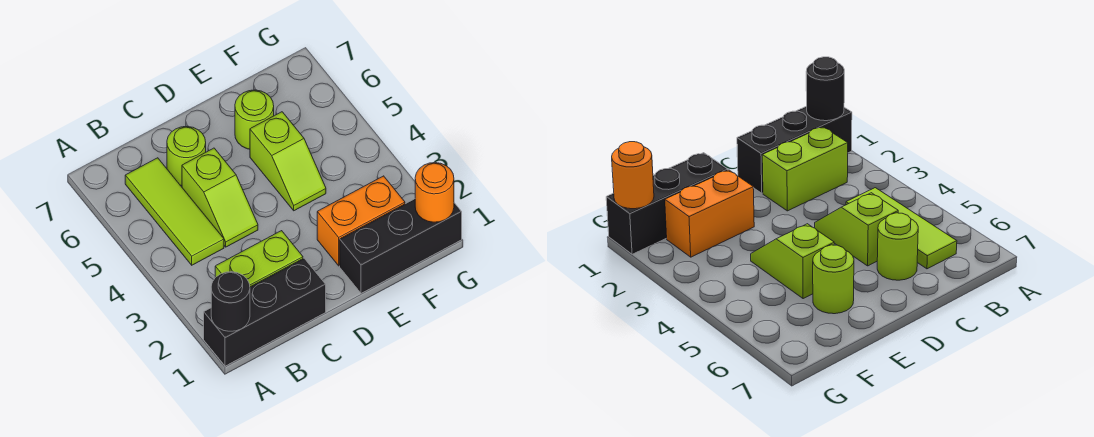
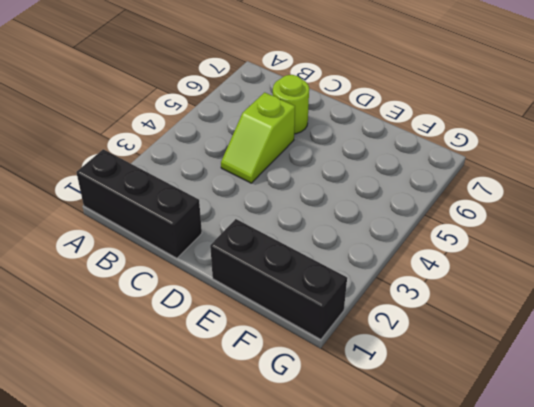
none -> lime brick B2:C2 level 1
none -> lime tile B4:B6 level 1

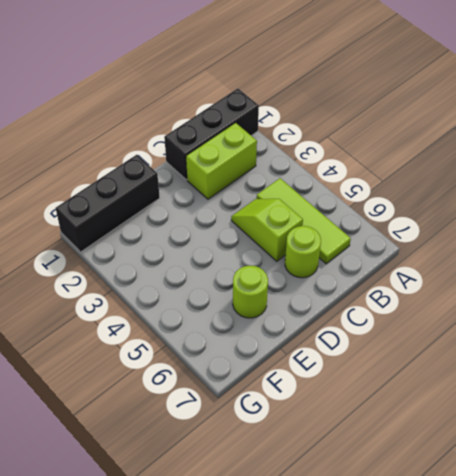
none -> orange brick E2:F2 level 1
none -> lime slope E4:E5 level 1 top 5

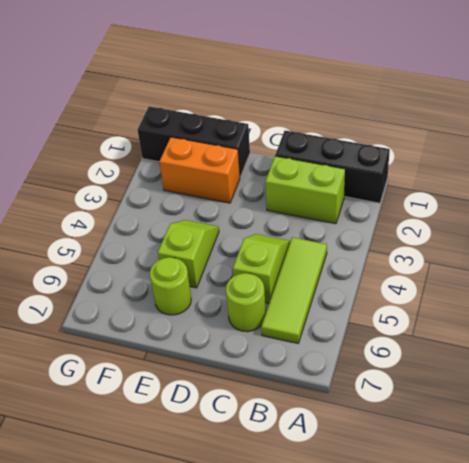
none -> black round brick A1 level 2
none -> orange round brick G1 level 2

